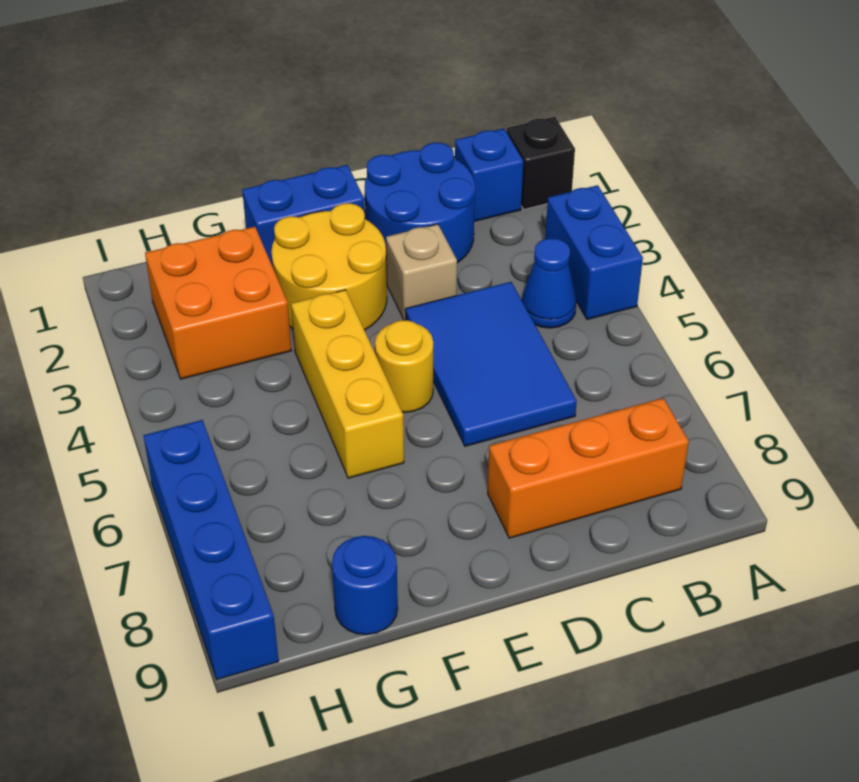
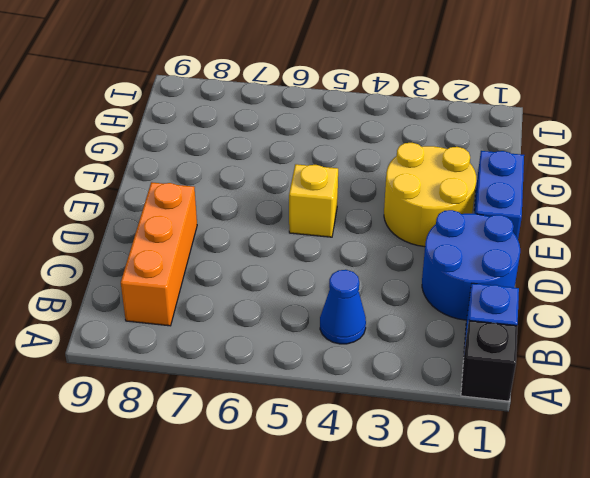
yellow brick E5 level 1 -> yellow round brick E5 level 1
none -> blue brick A3:A4 level 1
none -> blue tile C4:D6 level 1
none -> tan brick D3 level 1

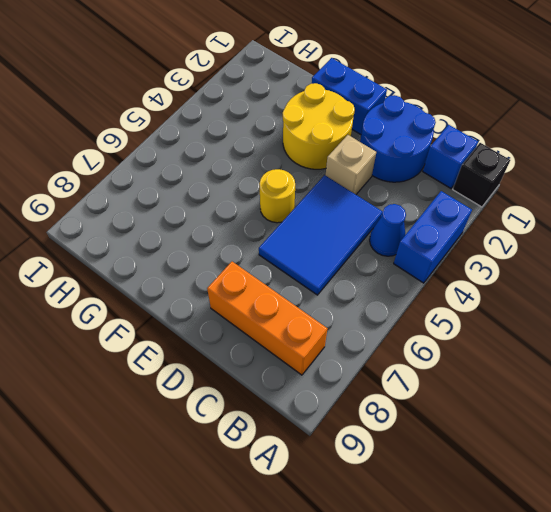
none -> yellow brick F4:F6 level 1
none -> orange brick G2:H3 level 1
none -> blue round brick G9 level 1

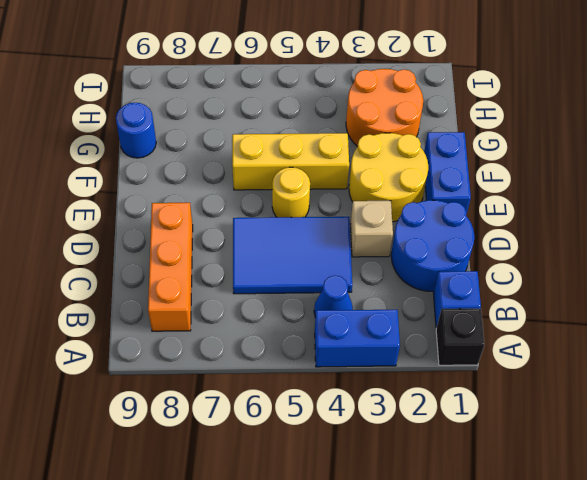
orange round brick G2:H3 level 1 -> orange brick G2:H3 level 1
none -> blue brick I6:I9 level 1

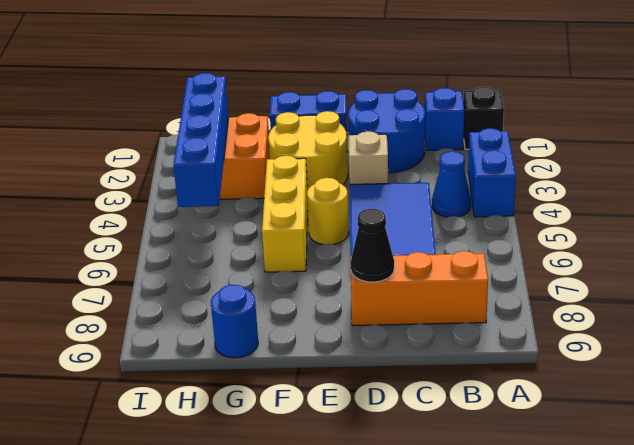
black cone D8 level 2 -> none
blue brick H2:H5 level 2 -> blue brick I6:I9 level 1

